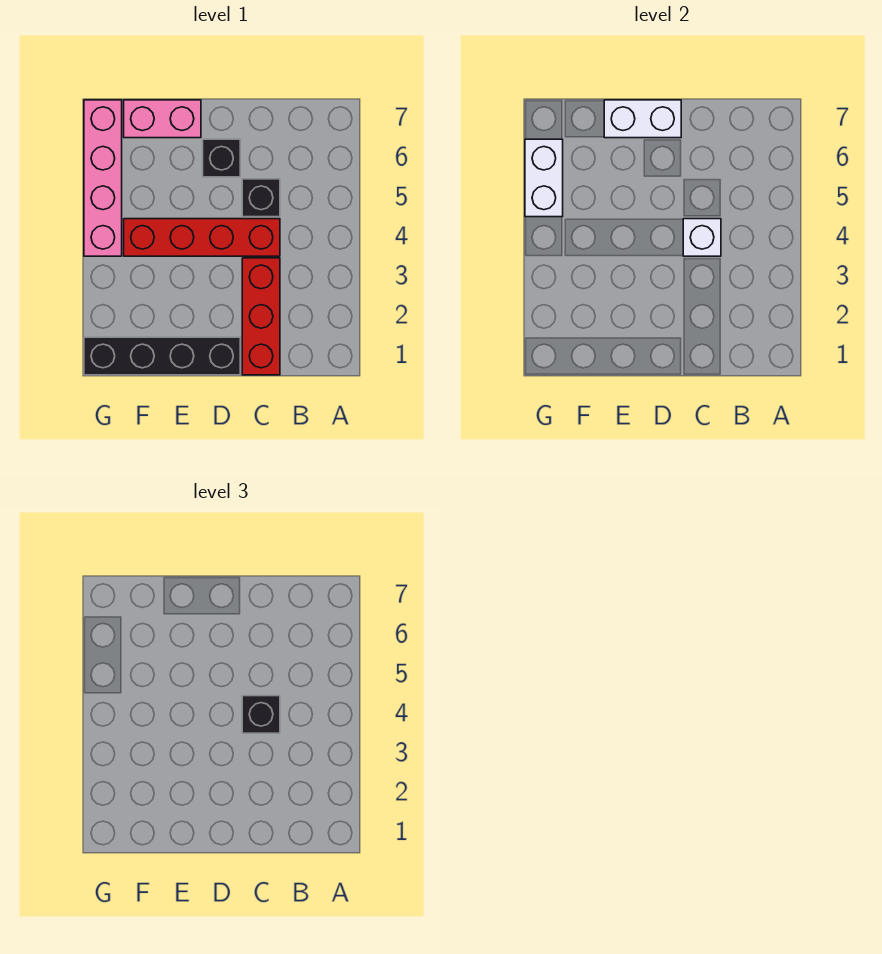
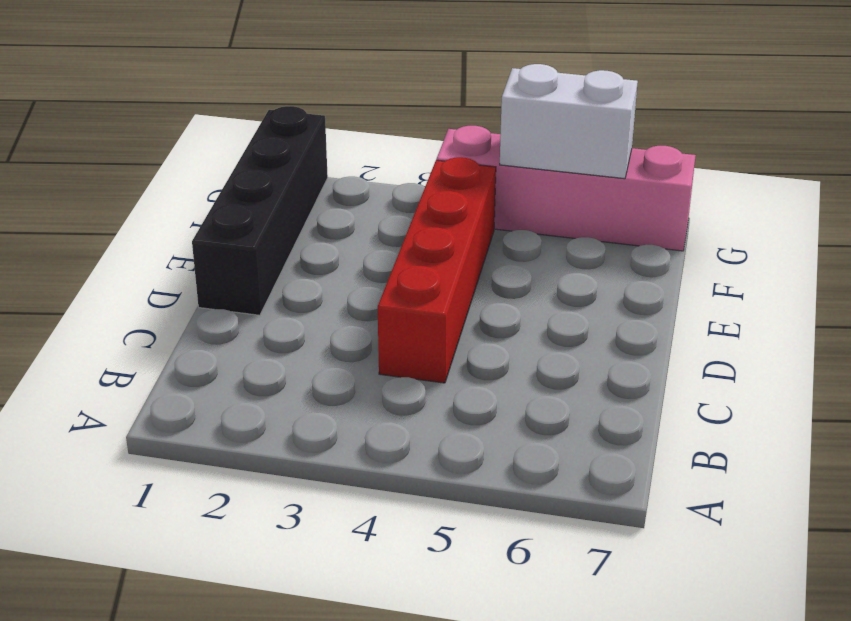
none -> red brick C1:C3 level 1
none -> black brick C5 level 1

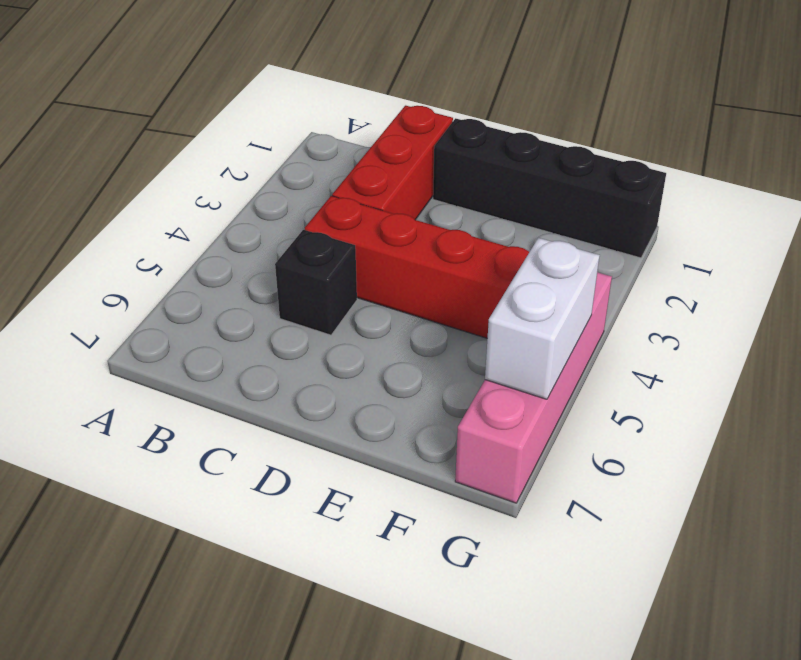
none -> black brick D6 level 1
none -> pink brick E7:F7 level 1

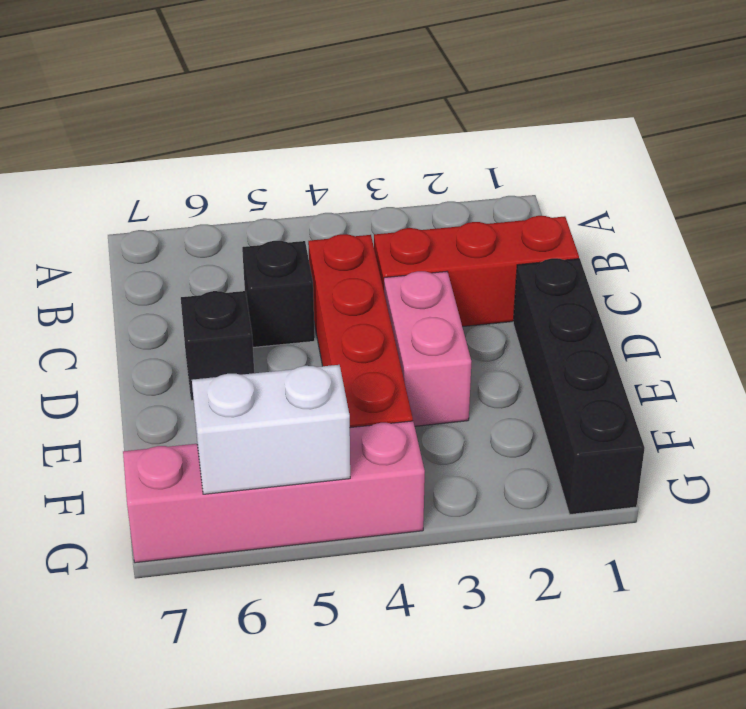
pink brick D3:E3 level 1 -> pink brick E7:F7 level 1
none -> white brick C4 level 2
none -> white brick D7:E7 level 2

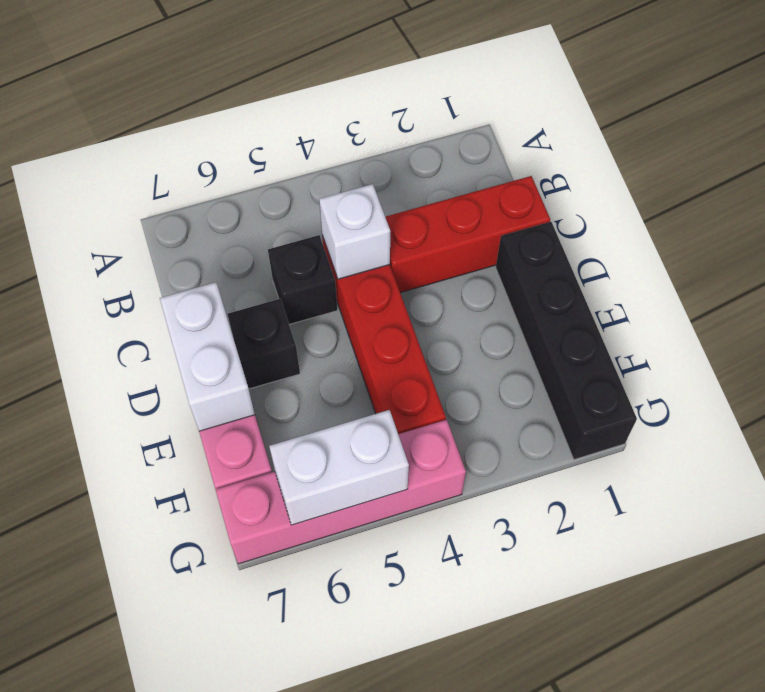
none -> black brick C4 level 3

